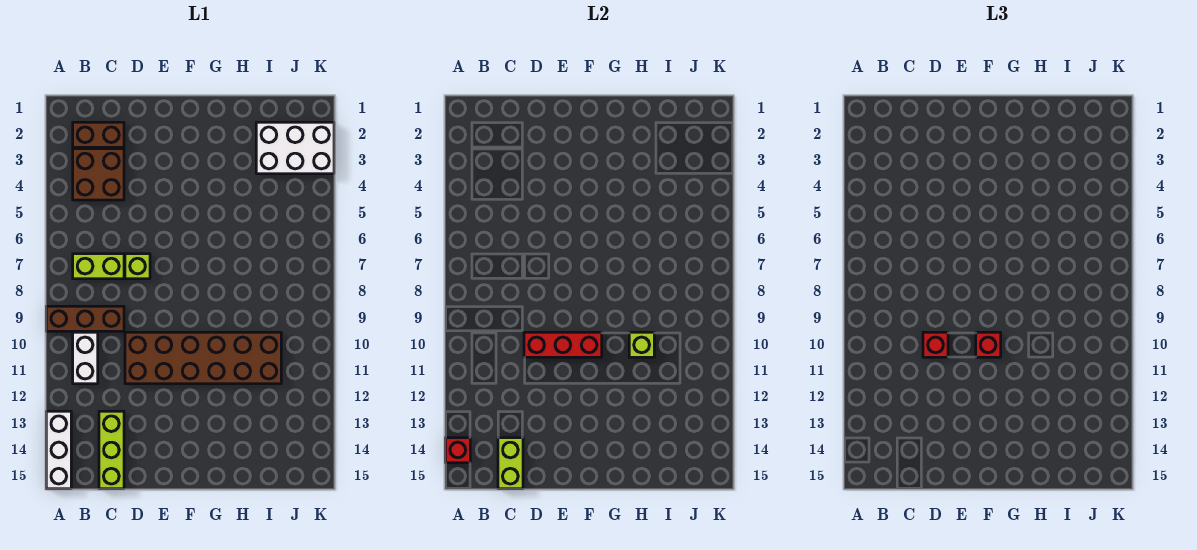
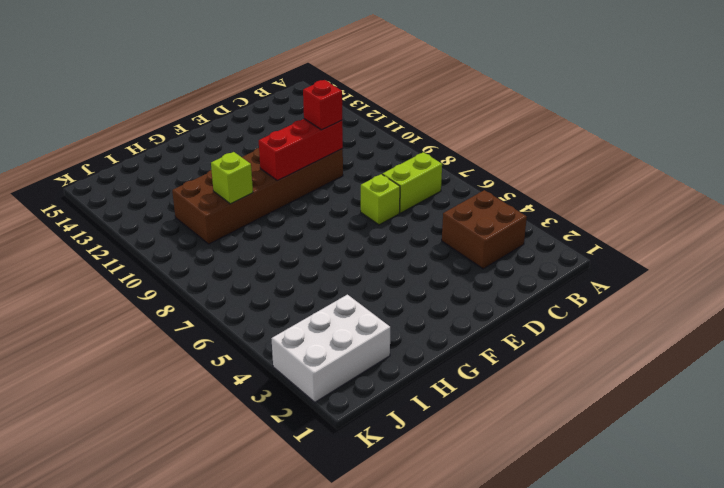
none -> brown brick A9:C9 level 1
none -> white brick A13:A15 level 1
none -> brown brick B2:C2 level 1

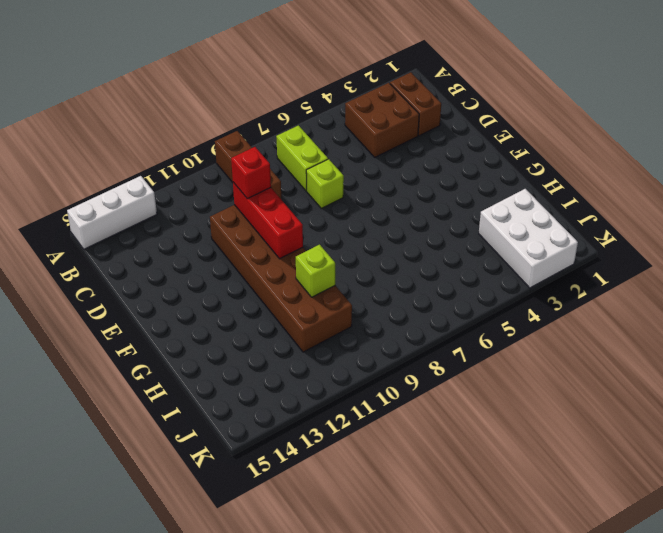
none -> white brick B10:B11 level 1
none -> lime brick C13:C15 level 1
none -> red brick A14 level 2

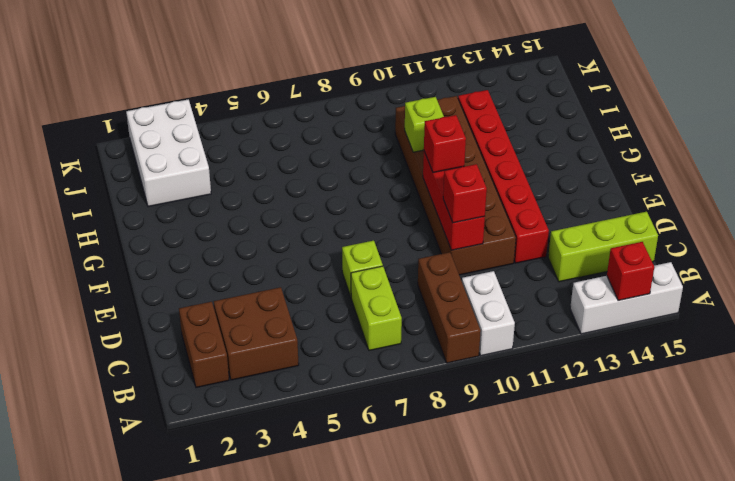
white brick A10:B10 level 1 -> white brick B10:B11 level 1
red brick D12:I12 level 1 -> none
none -> lime brick C14:C15 level 2

